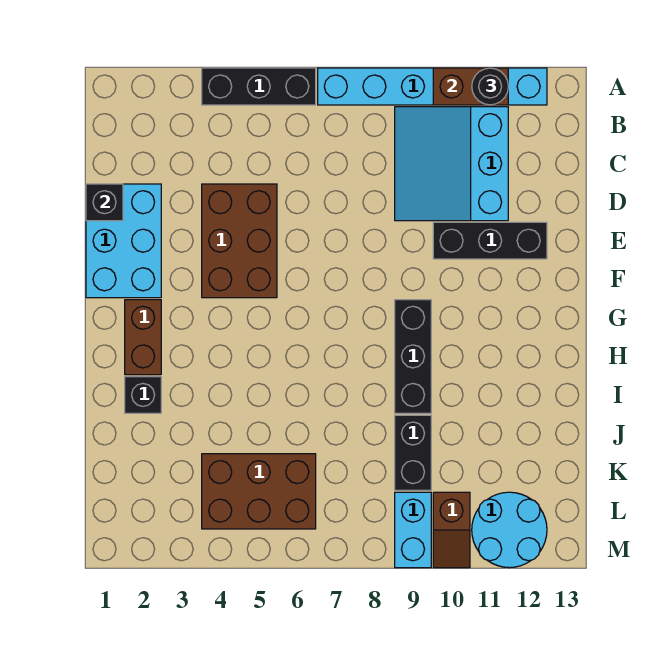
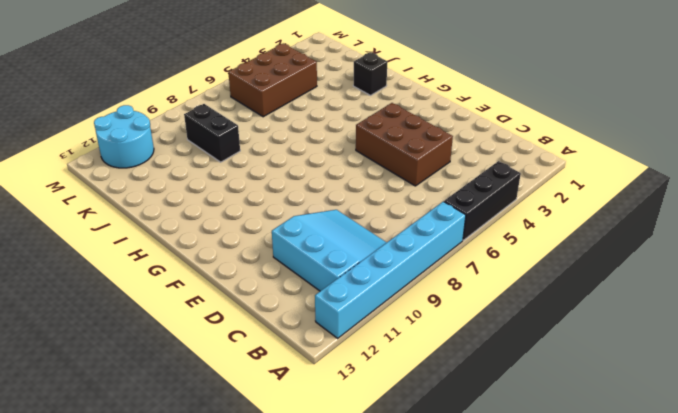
none -> cyan brick D1:F2 level 1
none -> black brick E10:E12 level 1
none -> brown brick G2:H2 level 1

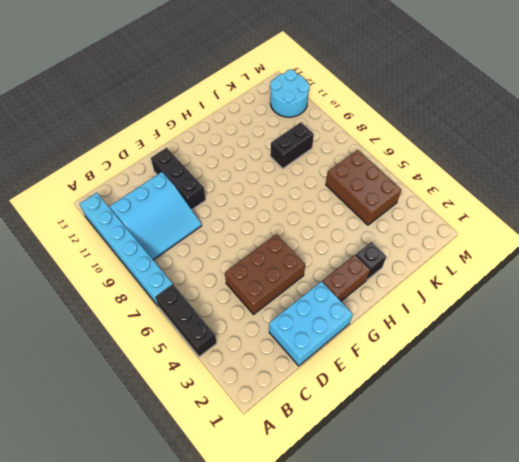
none -> black brick G9:I9 level 1
none -> cyan brick L9:M9 level 1
none -> brown slope L10:M10 level 1 top L

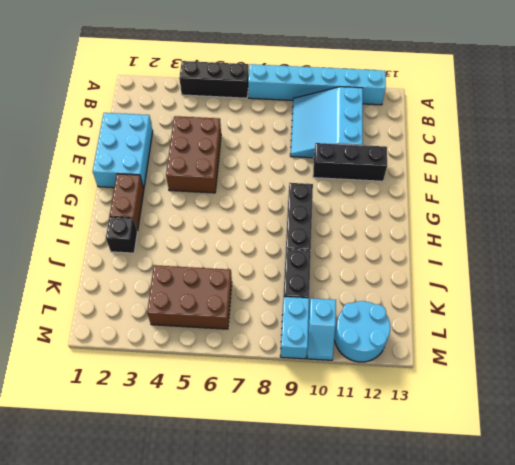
cyan slope L10:M10 level 1 top L -> brown slope L10:M10 level 1 top L
none -> brown brick A10:A11 level 2
none -> black brick D1 level 2
none -> black round brick A11 level 3

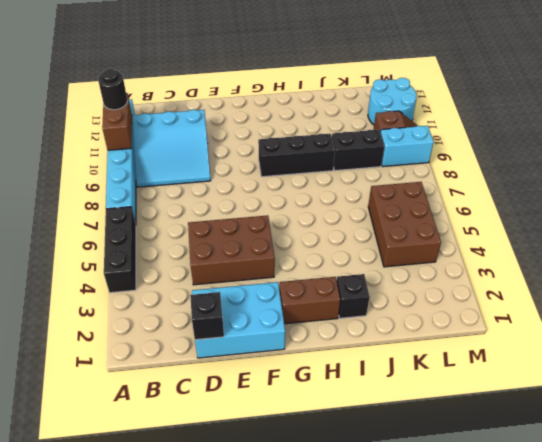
none -> black brick E10:E12 level 1

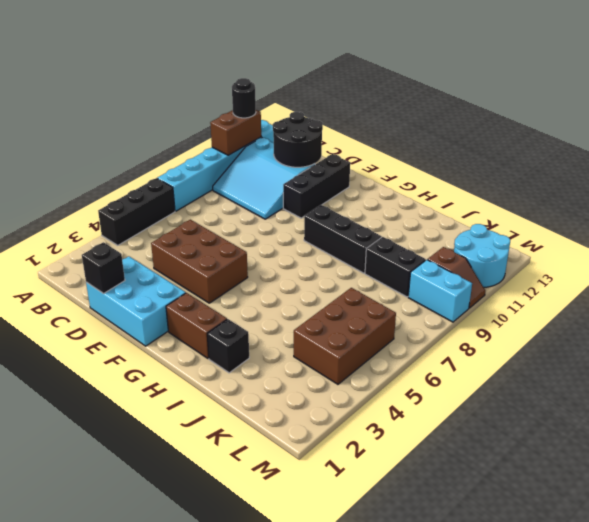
black round brick C11:D12 level 2 -> none

